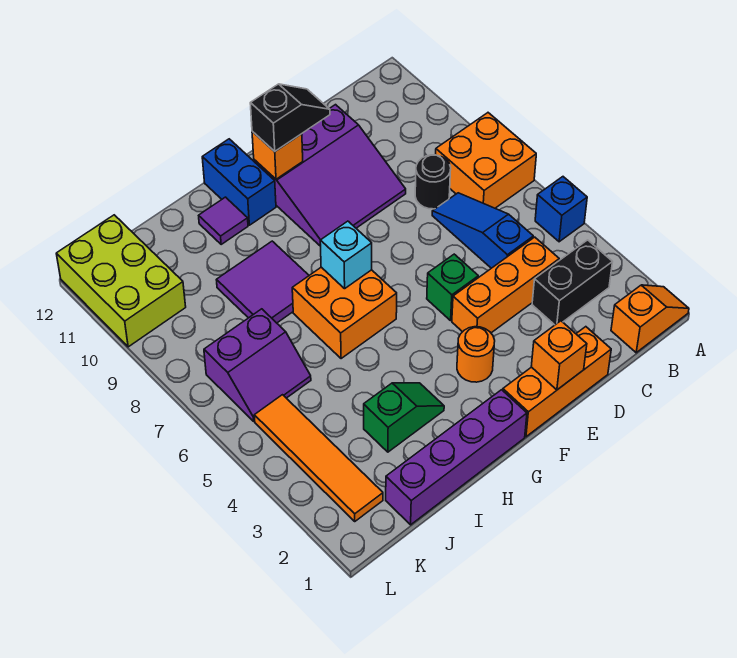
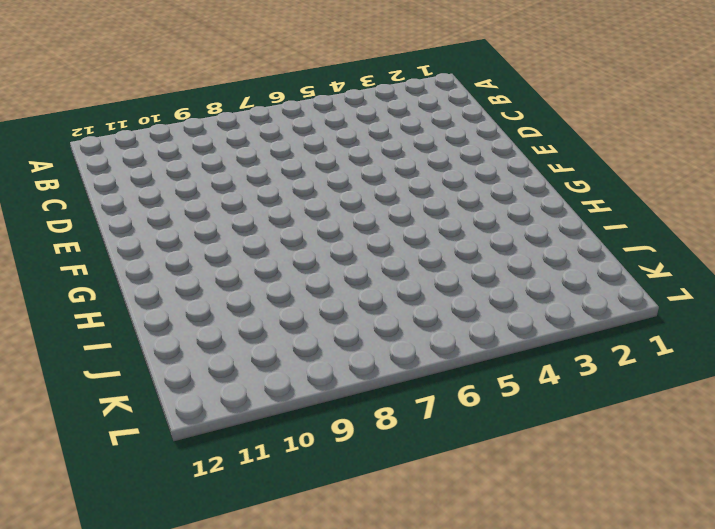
none -> orange slope A1:B1 level 1 top B
none -> blue brick A5 level 1
none -> orange brick A7:B8 level 1

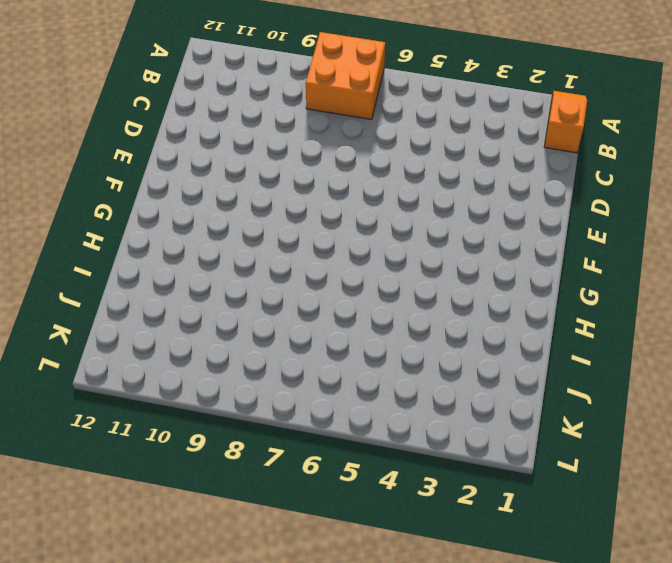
none -> blue brick A5 level 1
none -> black brick B3:C3 level 1
none -> orange brick C4:E4 level 1

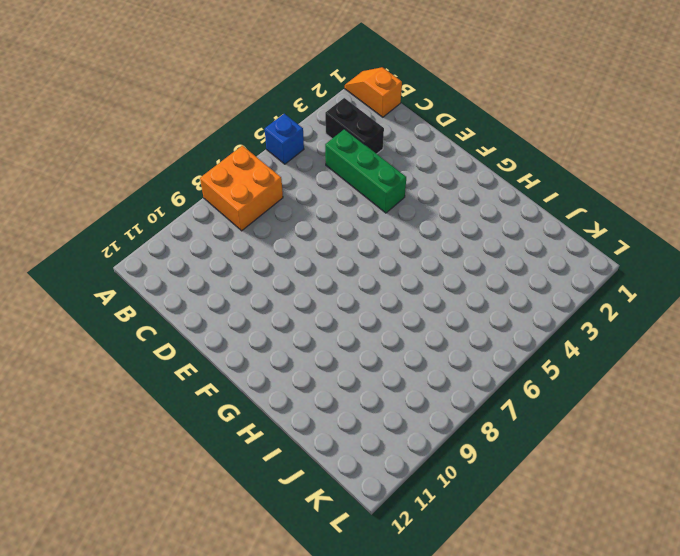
green brick C4:E4 level 1 -> orange brick C4:E4 level 1
none -> blue slope C5:C7 level 1 top 5
none -> black round brick C8 level 1
none -> orange brick D1:F1 level 1

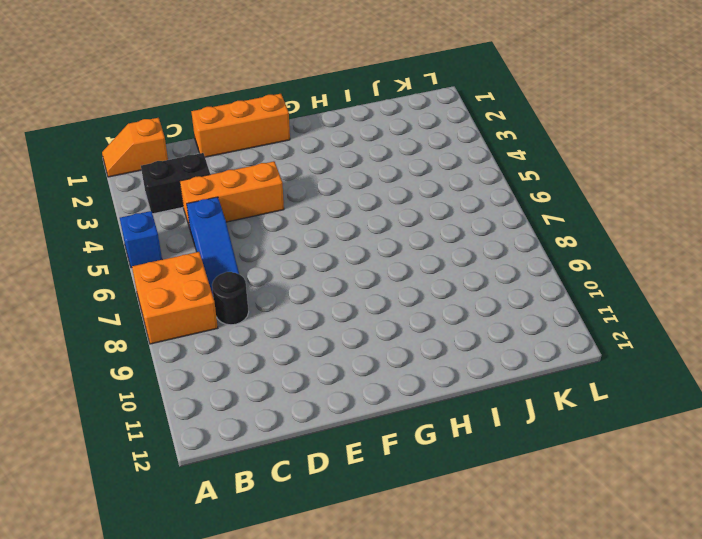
none -> purple slope D9:F11 level 1 top 11
none -> green brick E5 level 1
none -> orange round brick F3 level 1

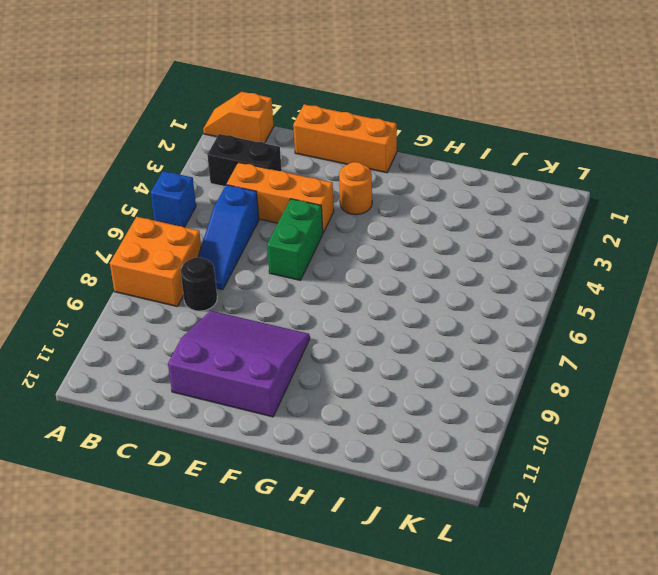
green brick E5:E6 level 1 -> green brick E5 level 1
none -> purple brick G1:J1 level 1
none -> orange brick G6:H7 level 1
none -> blue brick G11:G12 level 1

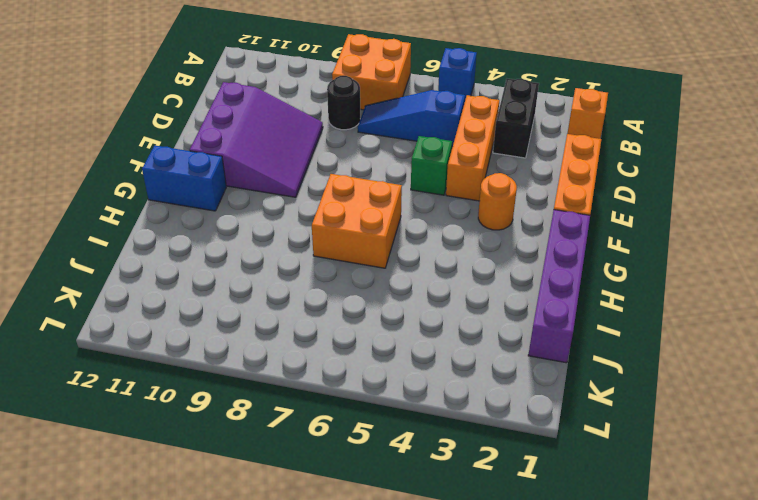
none -> green slope H3:I3 level 1 top I
none -> purple tile H8:I9 level 1
none -> purple tile H11 level 1

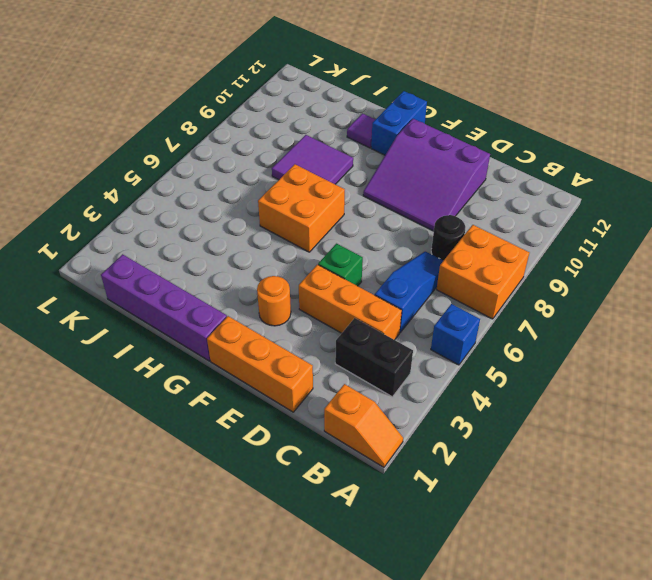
none -> green slope H3:I3 level 1 top I
none -> purple slope J6:K7 level 1 top 7
none -> orange tile K2:K5 level 1

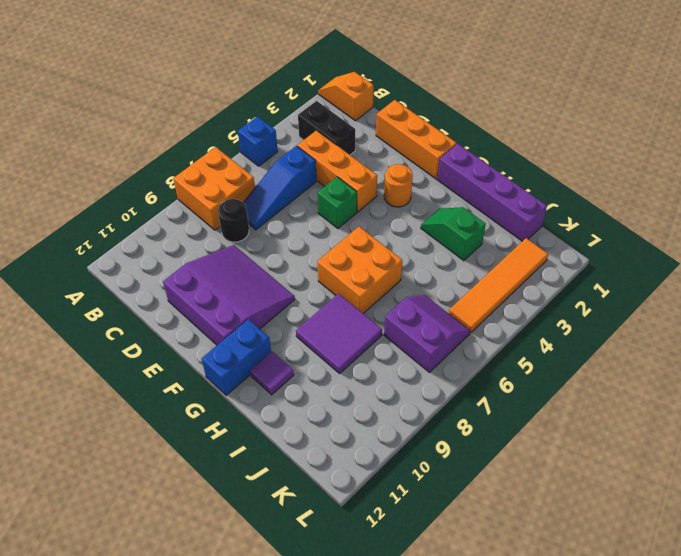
none -> lime brick K10:L12 level 1
none -> orange brick E1 level 2
none -> orange brick F11 level 2

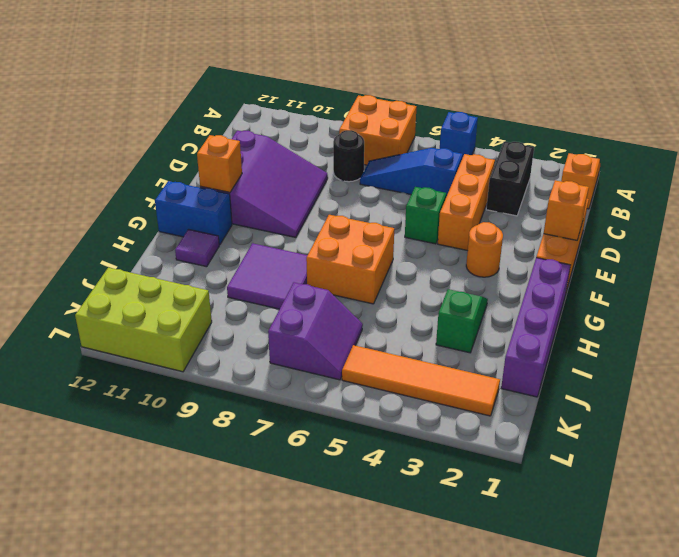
none -> cyan brick G7 level 2
none -> black slope E11:F11 level 3 top F

